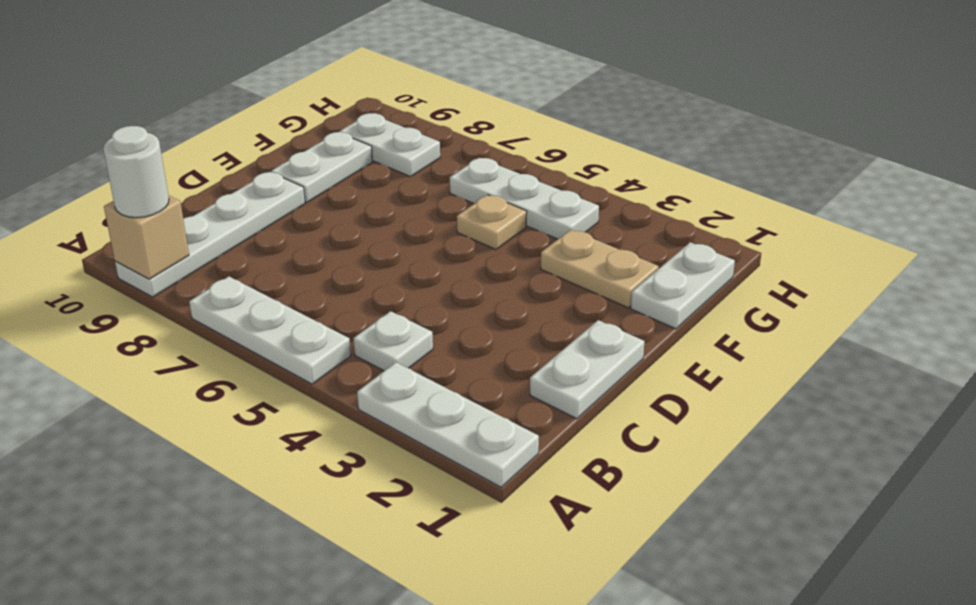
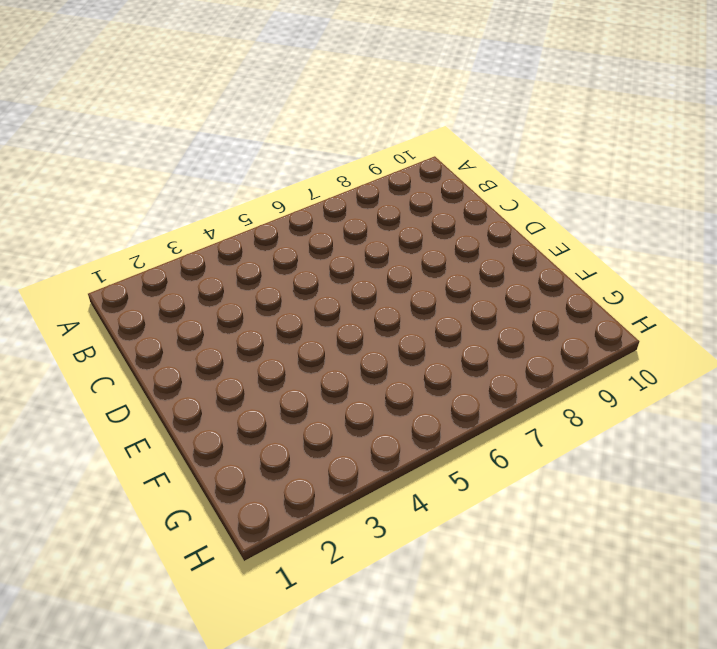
none -> white plate A1:A3 level 1
none -> white plate A5:A7 level 1
none -> white plate A9:D9 level 1

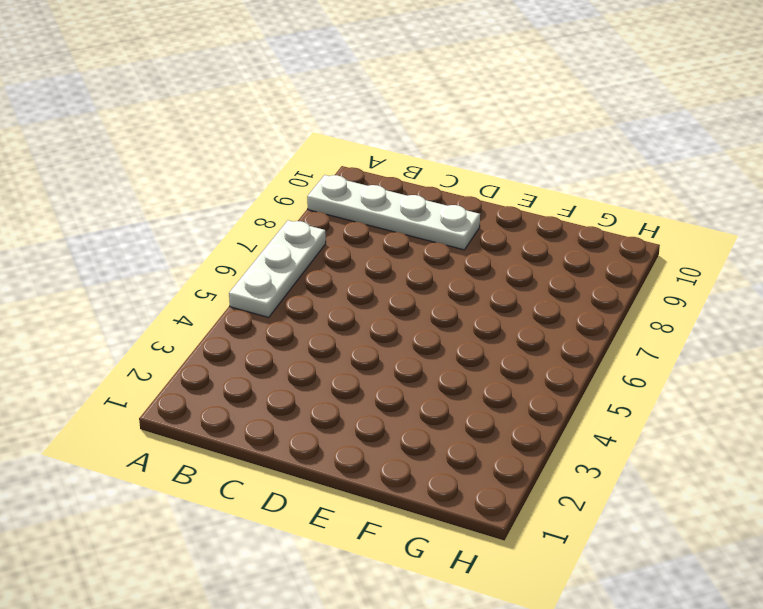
none -> white plate A1:A3 level 1
none -> white plate B4 level 1
none -> white plate C1:D1 level 1

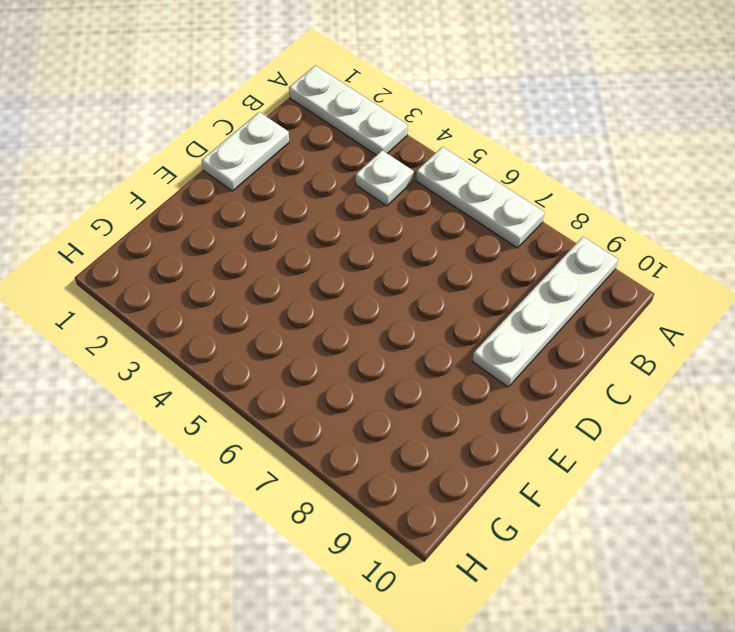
none -> white plate E9:F9 level 1
none -> white plate F1:G1 level 1
none -> tan plate F2:F3 level 1

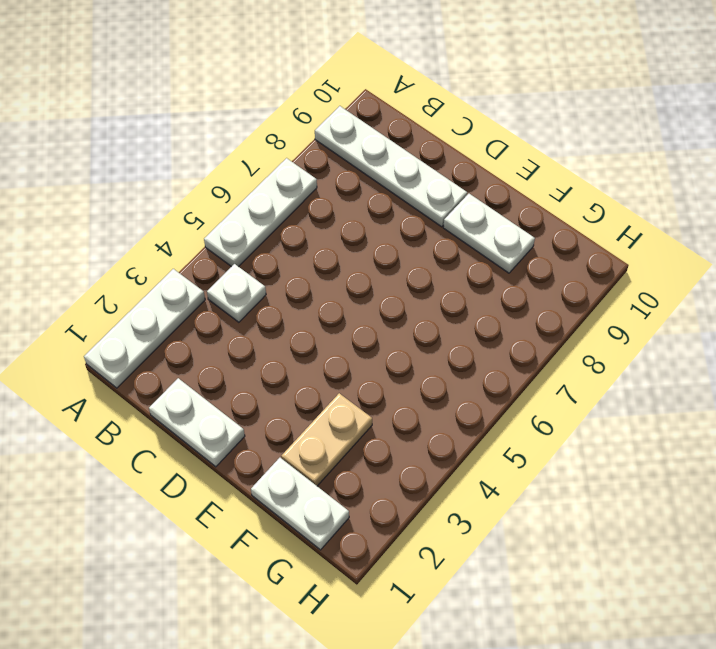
none -> tan plate F5 level 1
none -> white plate G4:G6 level 1
none -> white plate G8:G9 level 1

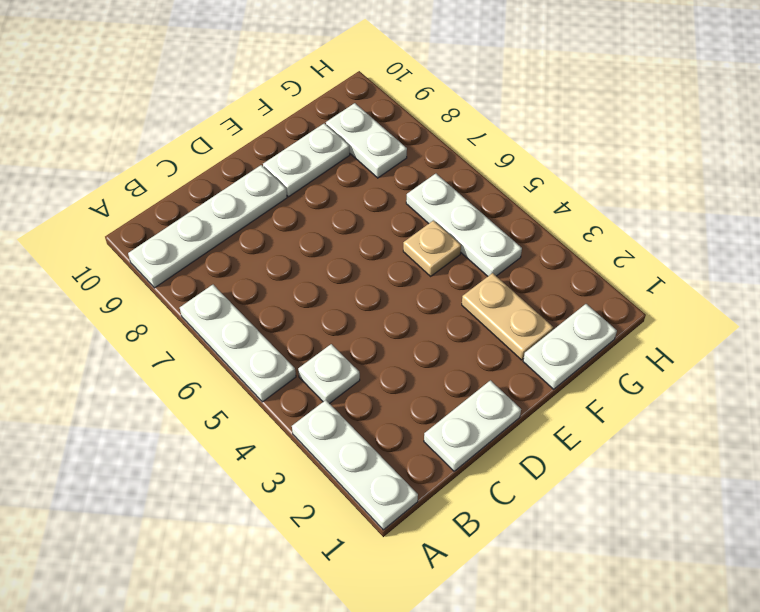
none -> tan brick A9 level 2
none -> white round brick A9 level 3

